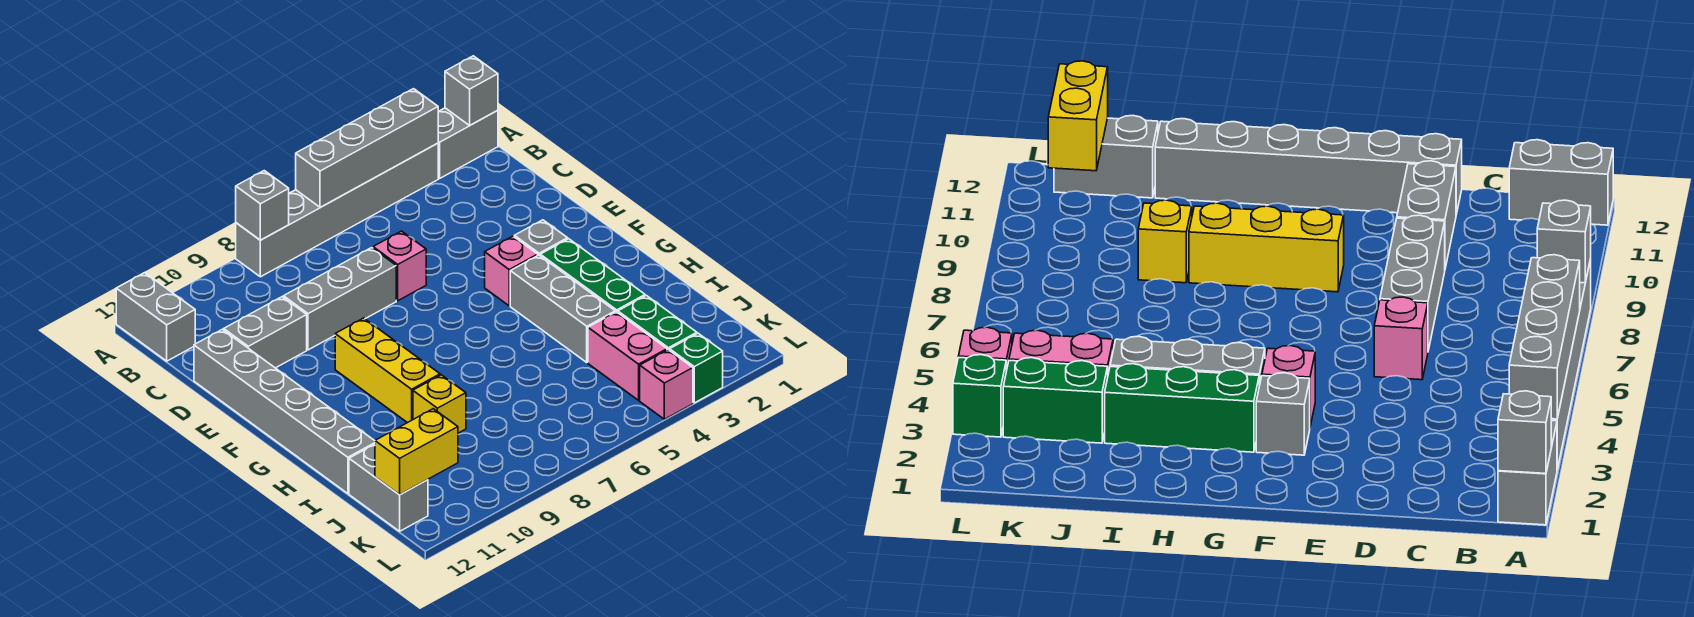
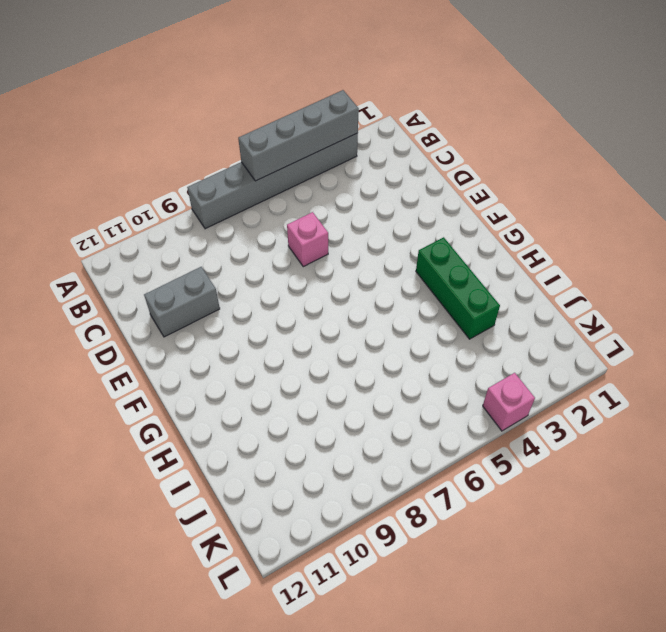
none -> grey brick A1:A2 level 1
none -> grey brick A12:B12 level 1
none -> grey brick D7:D9 level 1

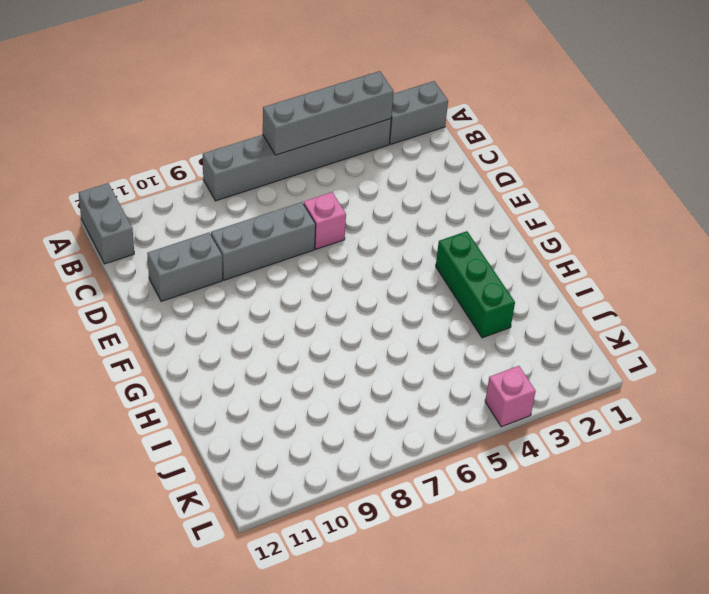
none -> grey brick D12:I12 level 1
none -> grey brick F3 level 1
none -> pink brick F4 level 1

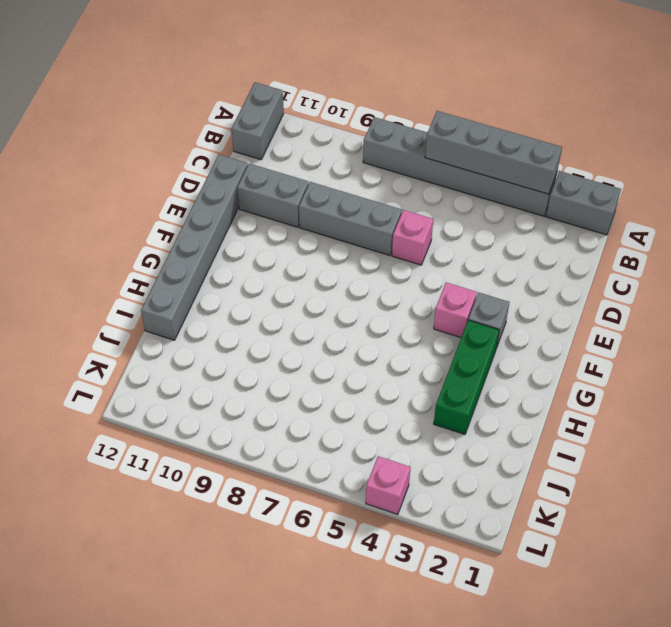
none -> yellow brick F9:H9 level 1
none -> grey brick G4:I4 level 1
none -> yellow brick I9 level 1

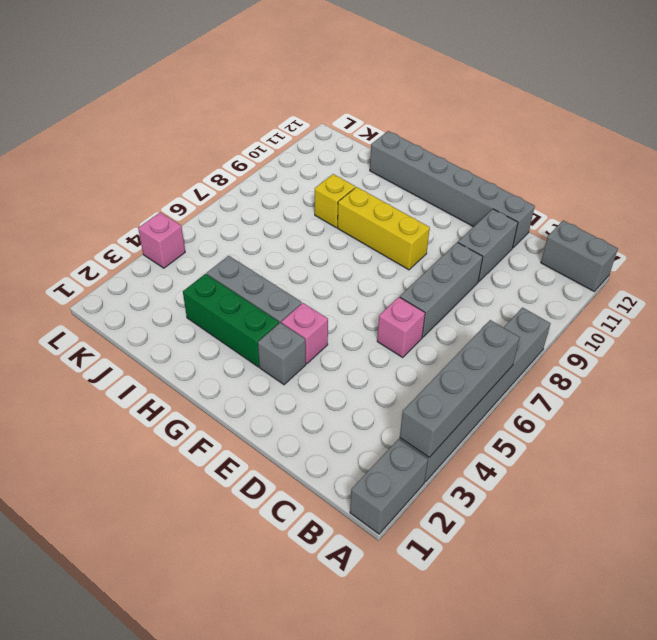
none -> green brick J3:K3 level 1
none -> pink brick J4:K4 level 1
none -> grey brick J12:K12 level 1

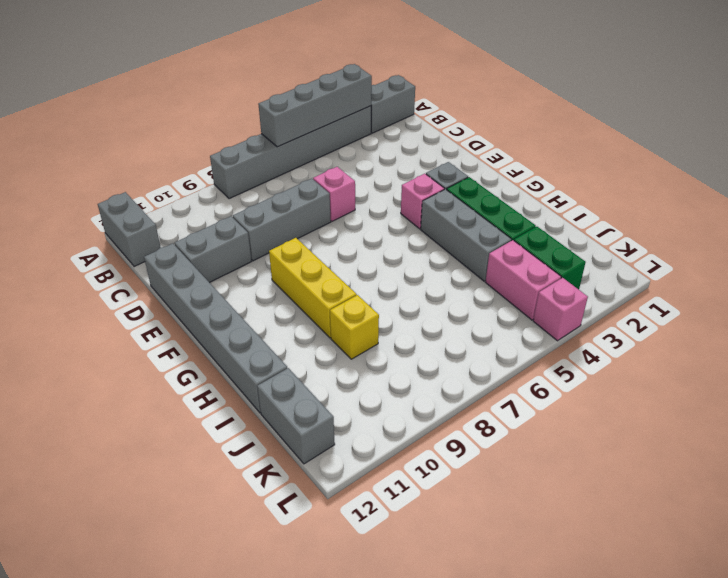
none -> green brick L3 level 1
none -> grey brick A1 level 2
none -> grey brick A8 level 2

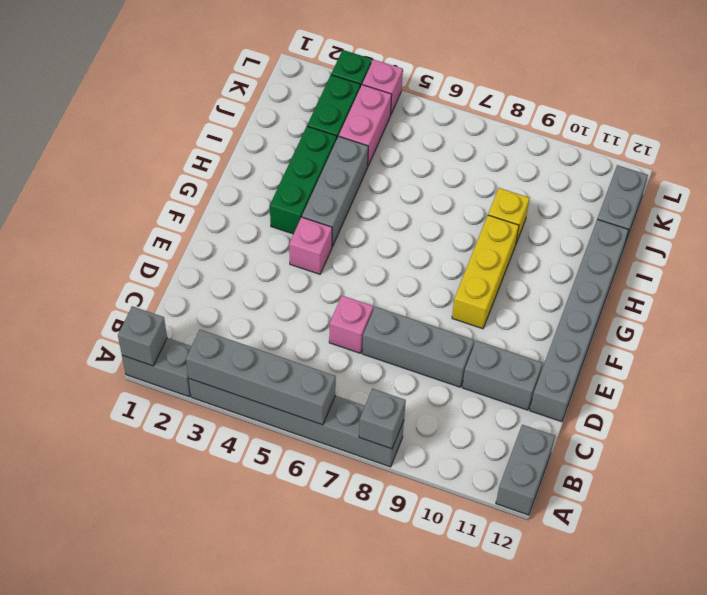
none -> grey brick F3 level 1
none -> yellow brick K11:K12 level 2

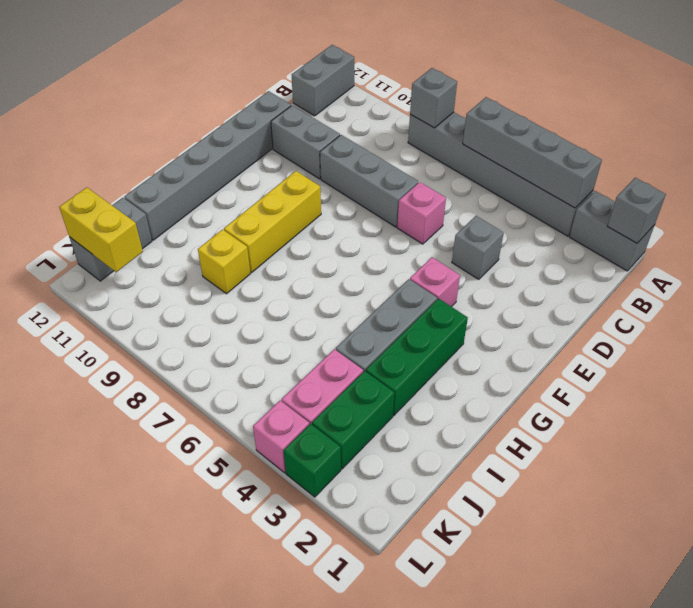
grey brick D4 level 1 -> grey brick F3 level 1

